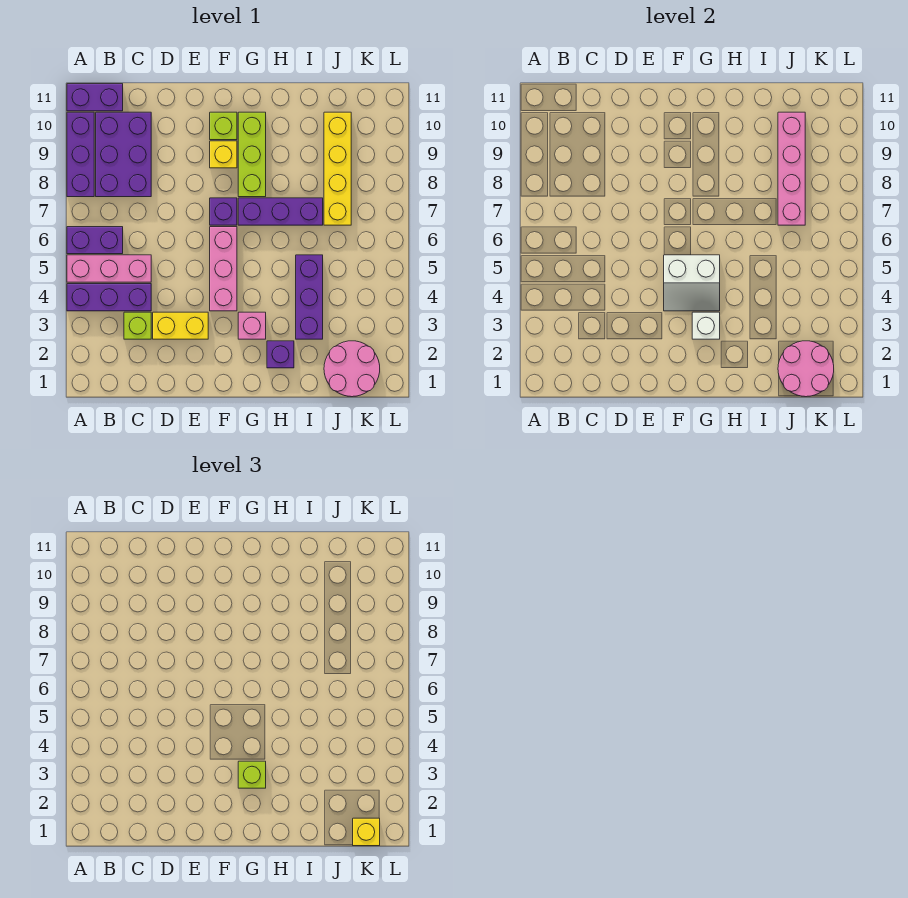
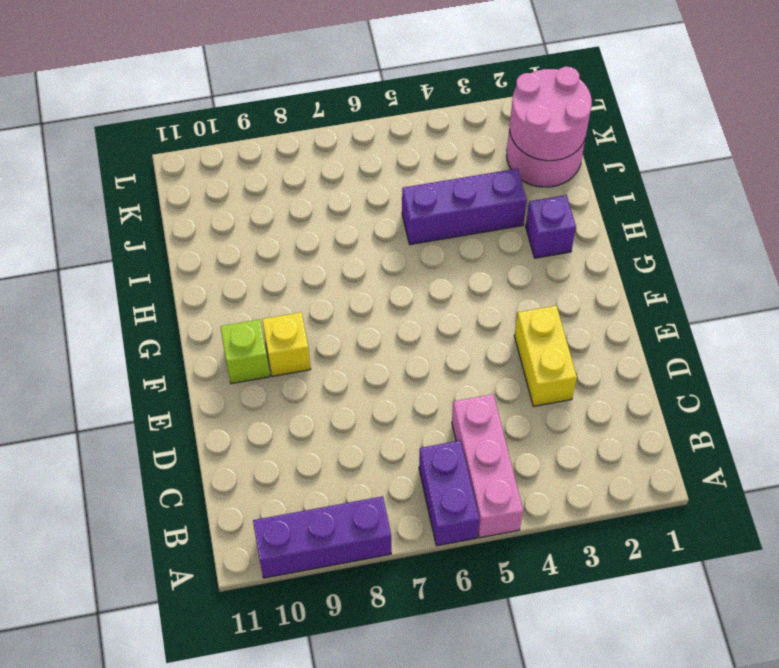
none -> purple brick A4:C4 level 1
none -> purple brick A11:B11 level 1
none -> purple brick B8:C10 level 1

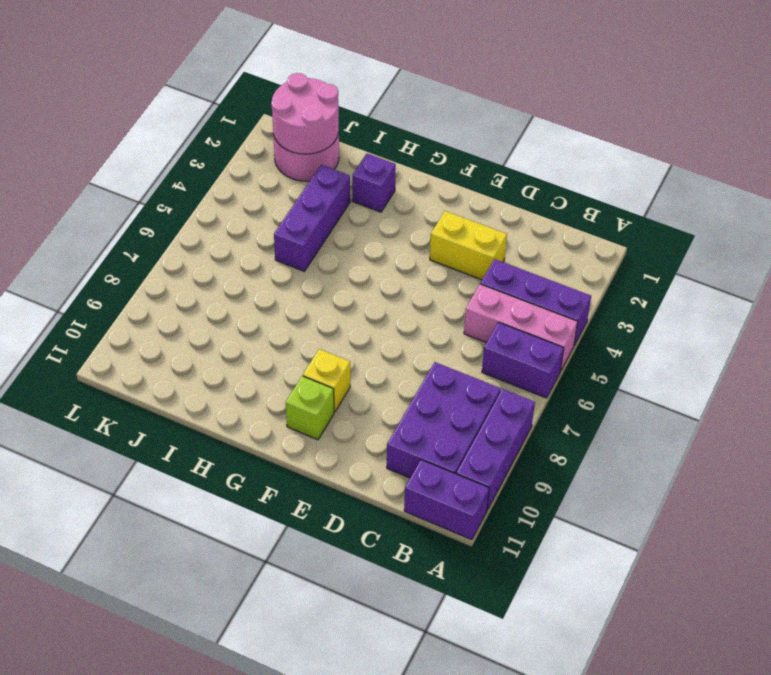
none -> lime brick C3 level 1
none -> pink brick F4:F6 level 1
none -> purple brick F7 level 1

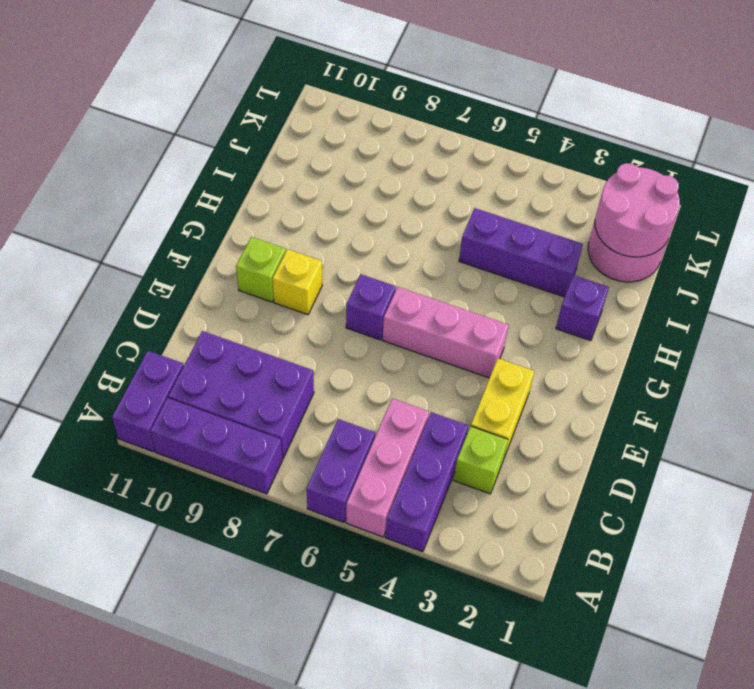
none -> pink brick G3 level 1
none -> purple brick G7:I7 level 1
none -> lime brick G8:G10 level 1

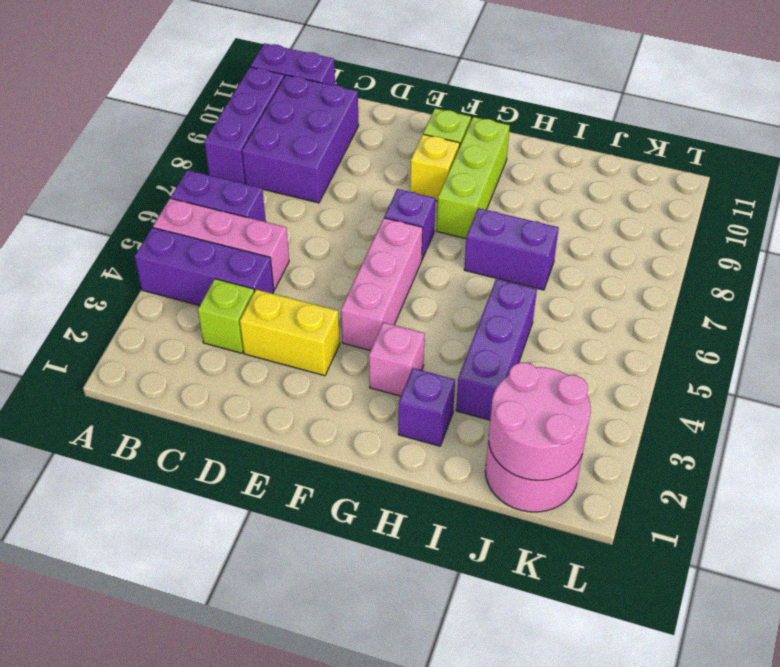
purple brick H7:I7 level 1 -> purple brick G7:I7 level 1
none -> yellow brick J7:J10 level 1
none -> white slope F4:G5 level 2 top 5
none -> white brick G3 level 2

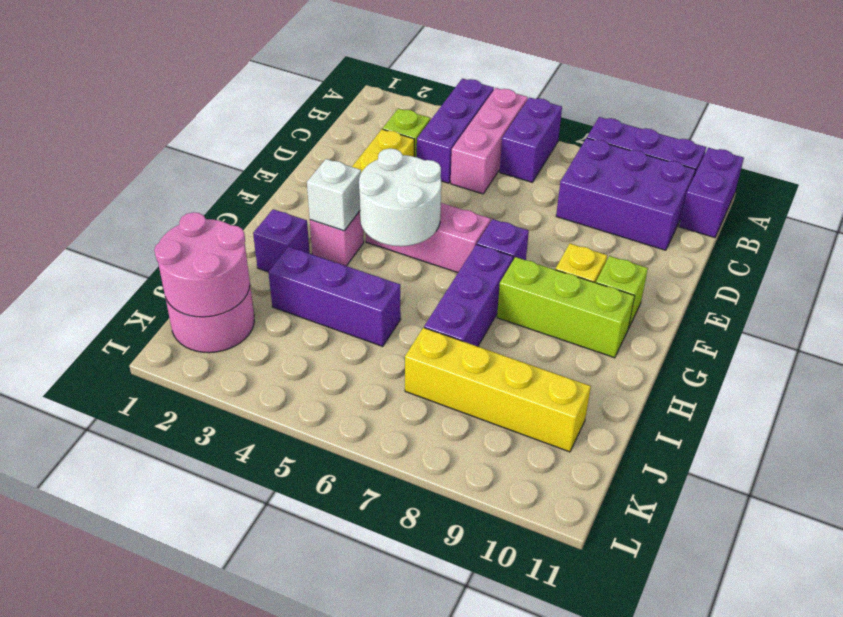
white round brick F4:G5 level 2 -> white slope F4:G5 level 2 top 5
none -> pink brick J7:J10 level 2
none -> lime brick G3 level 3
none -> yellow brick K1 level 3

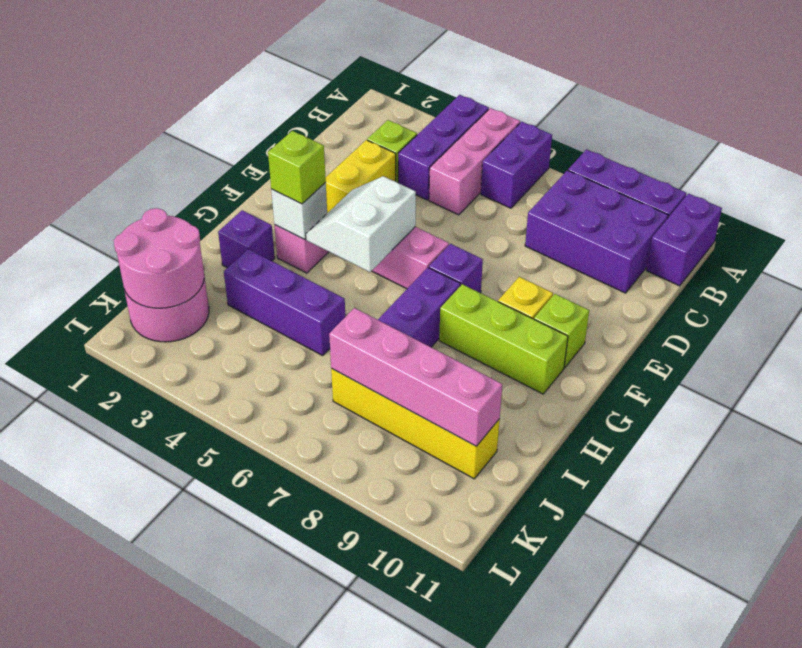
none -> yellow brick K1 level 3

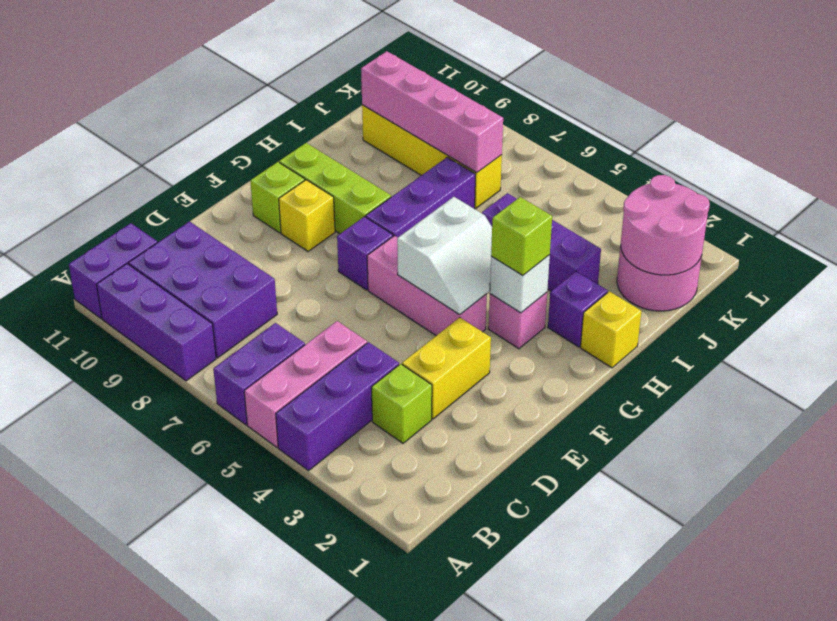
yellow brick H1 level 1 -> yellow brick K1 level 3

